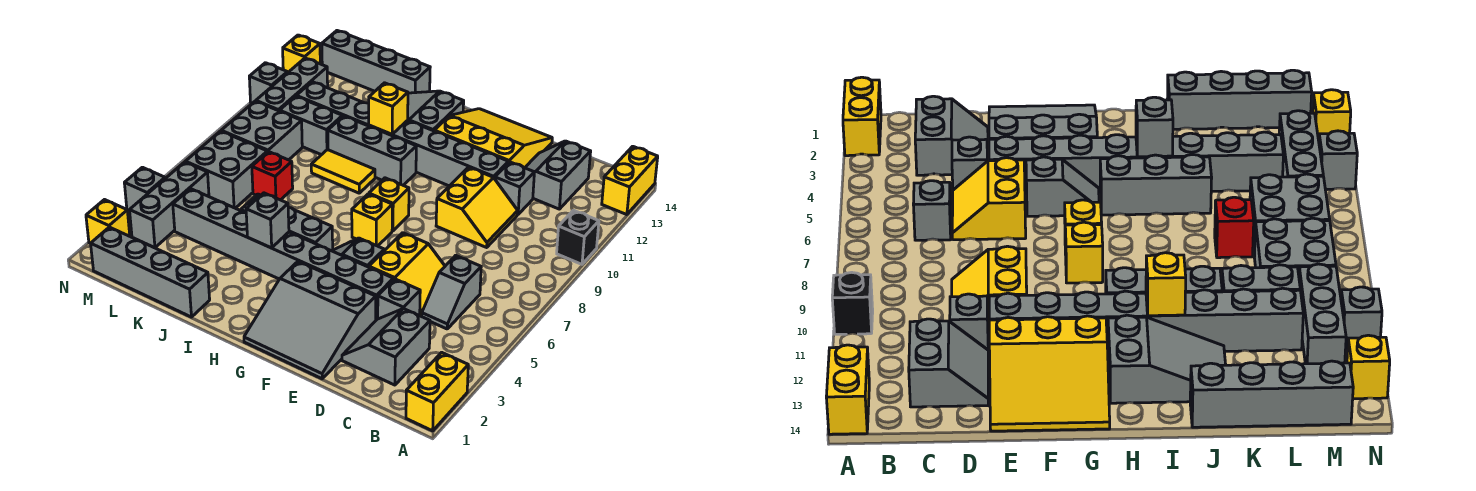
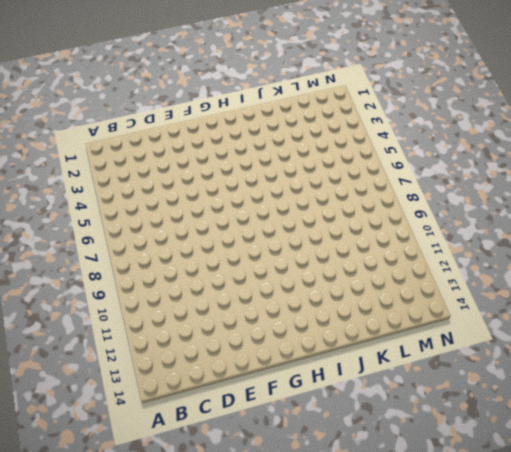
none -> yellow brick A1:A2 level 1
none -> black brick A10 level 1
none -> yellow brick A13:A14 level 1
none -> grey slope C2:D3 level 1 top C

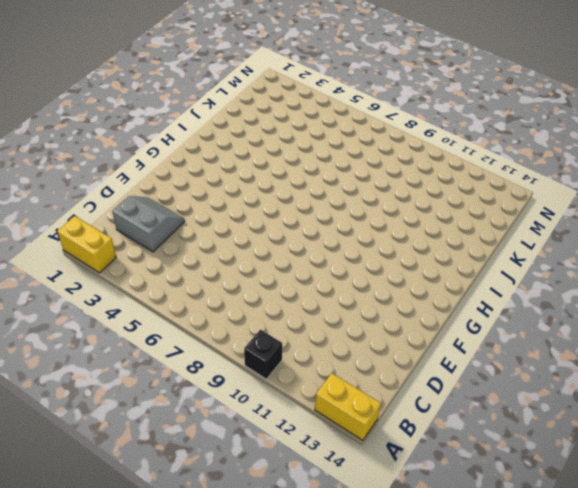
none -> grey slope C5:C6 level 1 top 6
none -> grey slope C12:D13 level 1 top C
none -> grey brick D4 level 1
none -> yellow slope D5:E6 level 1 top E

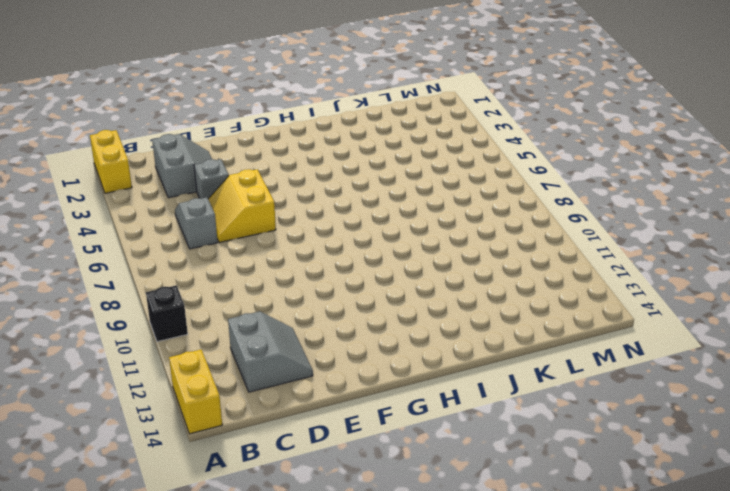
none -> yellow slope D9:E10 level 1 top E
none -> grey brick D11 level 1
none -> grey slope E1:G3 level 1 top 3
none -> grey brick E4:L4 level 1

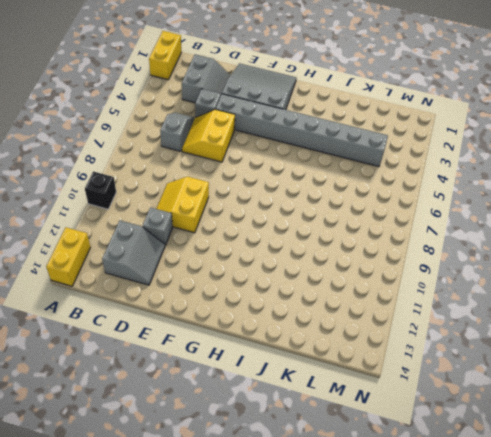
none -> grey brick E11:L11 level 1
none -> yellow slope E12:G14 level 1 top 12
none -> grey slope F5:G5 level 1 top F
none -> yellow brick G7 level 1

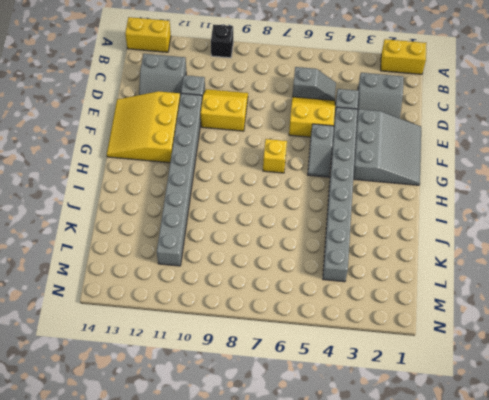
none -> yellow brick G8 level 1
none -> grey brick H5:J5 level 1
none -> grey brick H10:J10 level 1
none -> grey slope H12:J13 level 1 top H

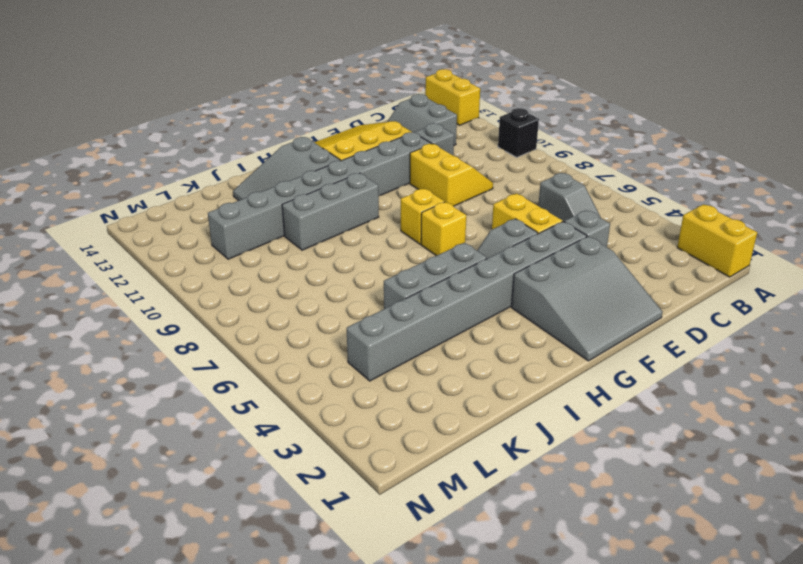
none -> grey slope C2:D3 level 1 top C
none -> yellow tile I9:J9 level 1
none -> grey brick J1:M1 level 1
none -> grey brick J14:M14 level 1

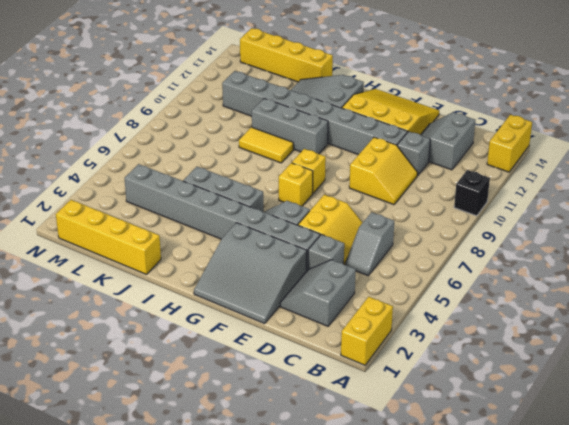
yellow brick J1:M1 level 1 -> grey brick J1:M1 level 1
yellow brick J14:M14 level 1 -> grey brick J14:M14 level 1
none -> red brick K7 level 1
none -> grey brick K10:L10 level 1
none -> grey brick L6:M7 level 1
none -> grey brick L8:M9 level 1

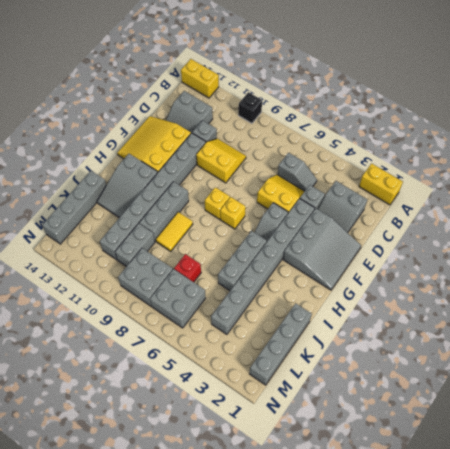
none -> grey brick M3:M5 level 1
none -> grey brick M10:M12 level 1
none -> yellow brick N2 level 1
none -> grey brick N4 level 1

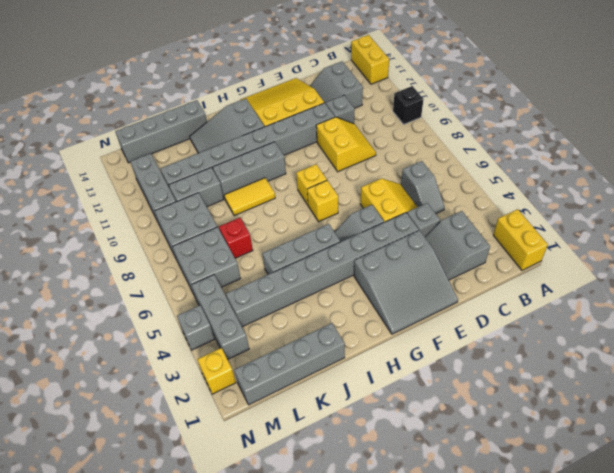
none -> grey brick N11 level 1
none -> yellow brick N13 level 1
none -> grey brick I4 level 2
none -> yellow brick I11 level 2

